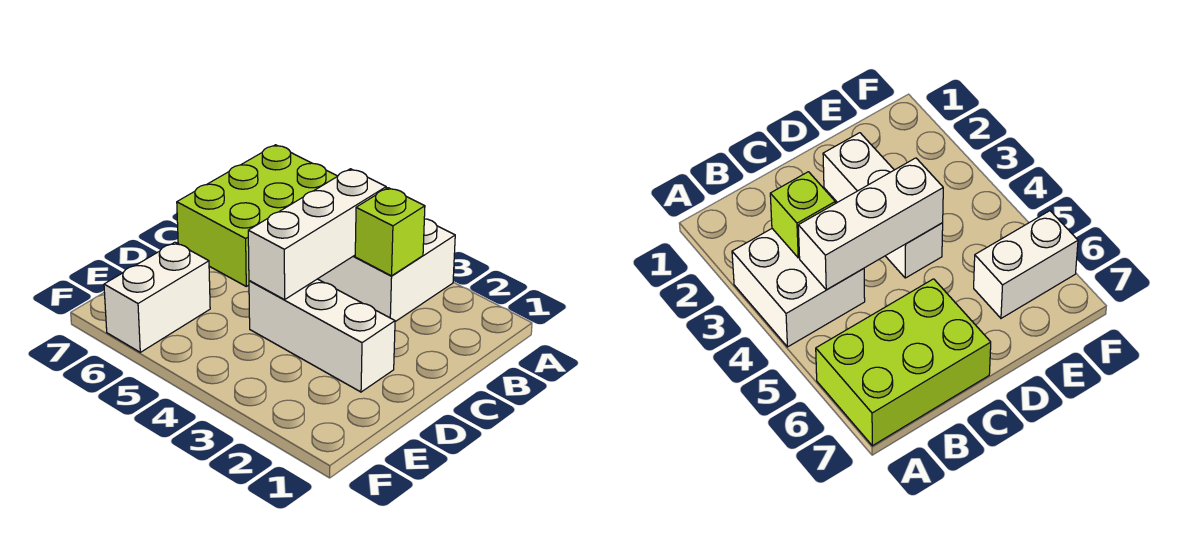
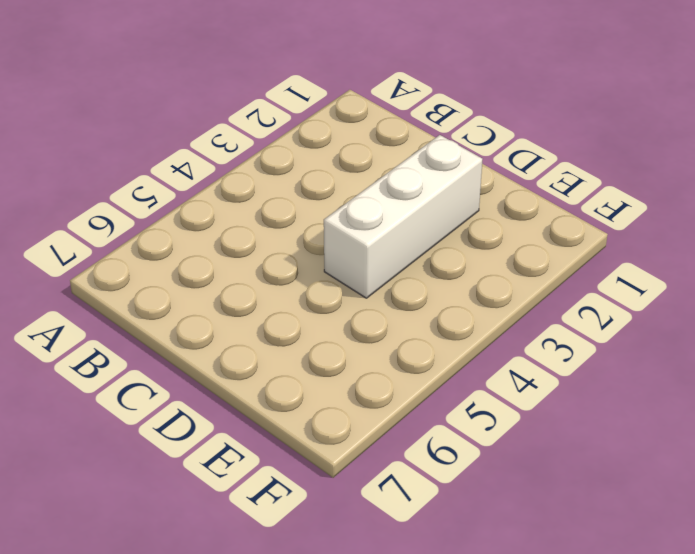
none -> white brick A3:B4 level 1
none -> lime brick A6:C7 level 1

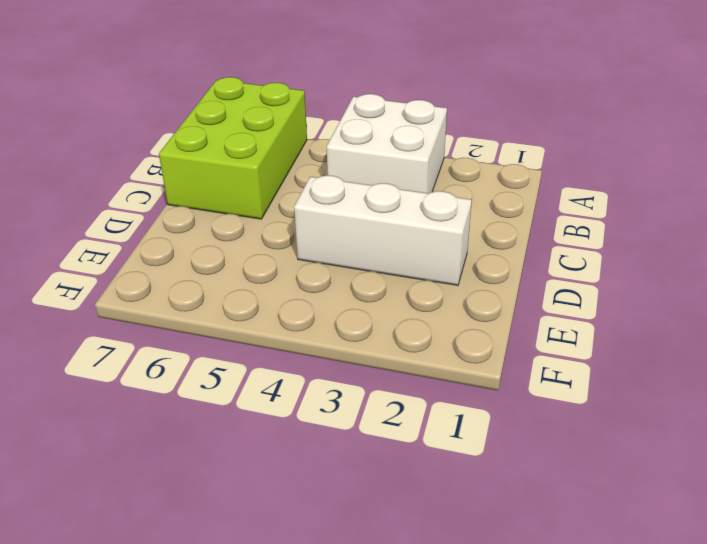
none -> white brick E6:F6 level 1
none -> lime brick B3 level 2

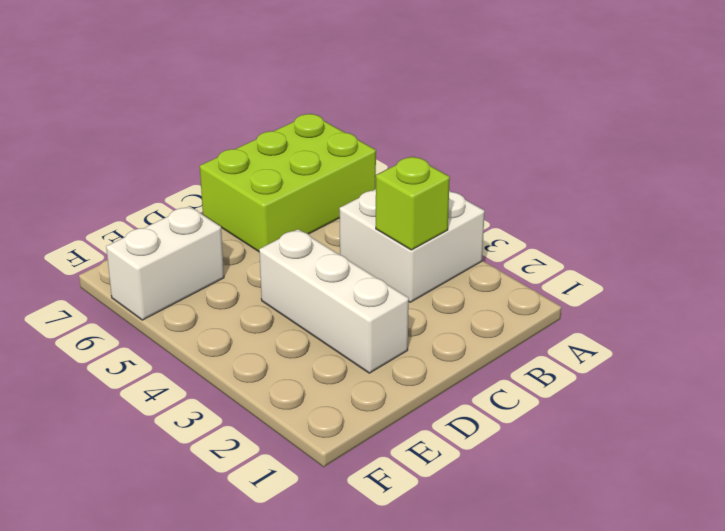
none -> white brick B4:D4 level 2

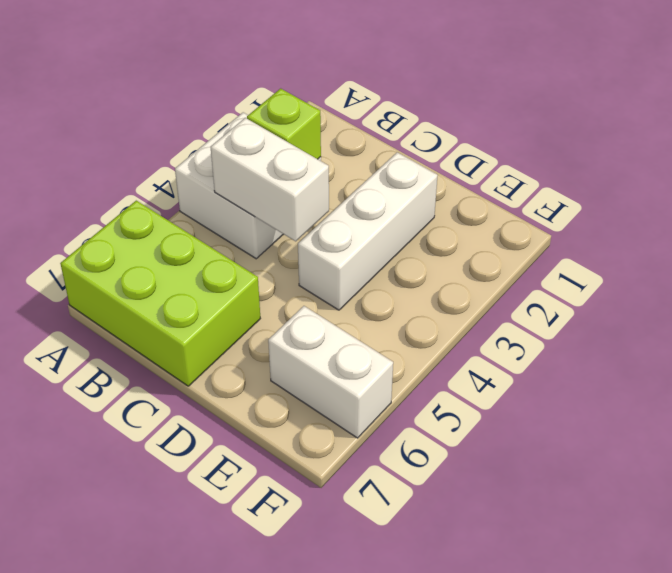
white brick B4:C4 level 2 -> white brick B4:D4 level 2

